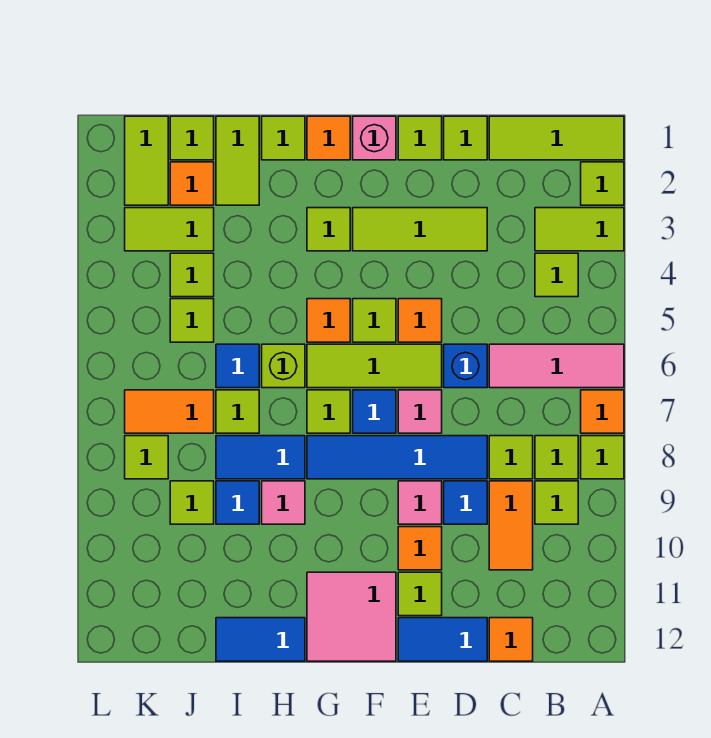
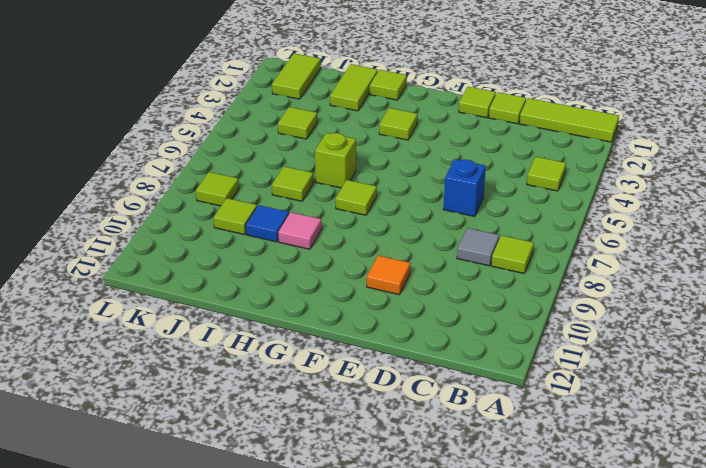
grey tile C8 level 1 -> lime tile C8 level 1
none -> lime tile A2 level 1
none -> lime tile A3:B3 level 1
none -> pink tile A6:C6 level 1
none -> orange tile A7 level 1

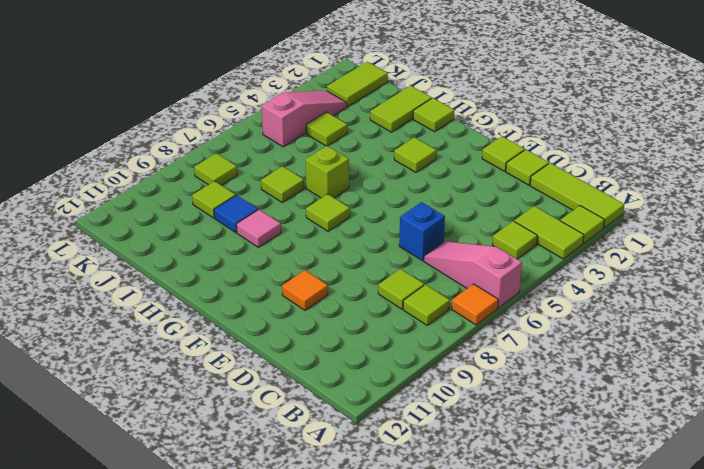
pink slope A6:C6 level 1 top A -> pink tile A6:C6 level 1
pink slope K3:K5 level 1 top 5 -> lime tile J3:K3 level 1
none -> lime tile A8 level 1
none -> lime tile B9 level 1
none -> orange tile C9:C10 level 1
none -> orange tile C12 level 1

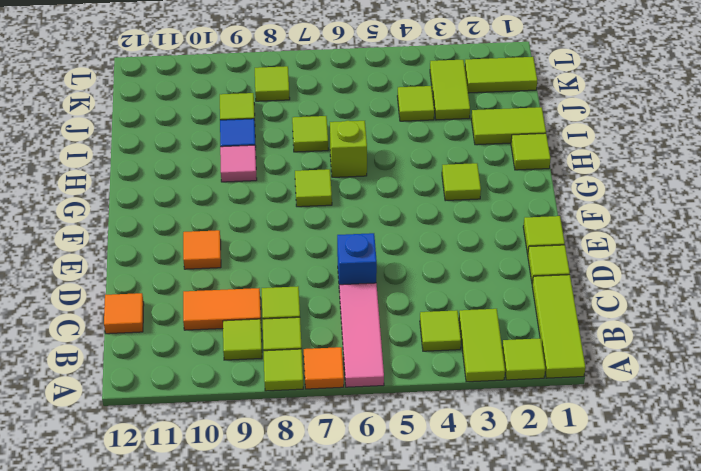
none -> lime tile D3:F3 level 1
none -> blue tile D8:G8 level 1
none -> blue tile D9 level 1
none -> blue tile D12:E12 level 1

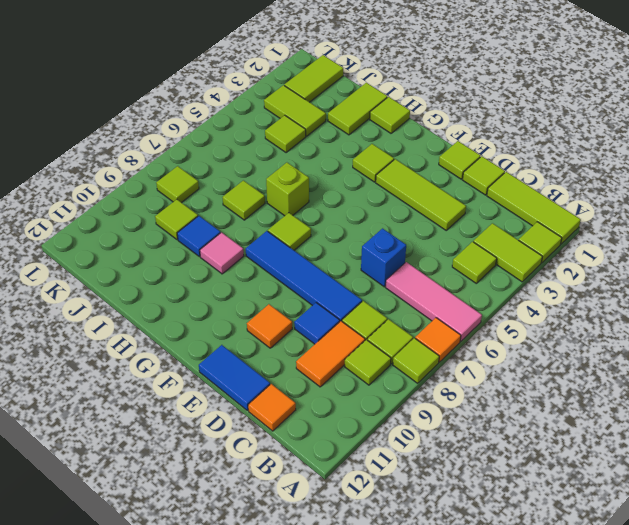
none -> orange tile E5 level 1
none -> lime tile E6:G6 level 1
none -> pink tile E7 level 1
none -> pink tile E9 level 1

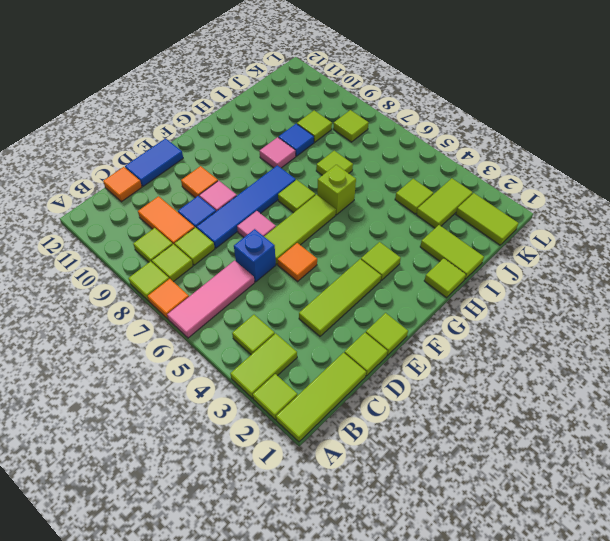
none -> lime tile E11 level 1
none -> pink brick F1 level 1
none -> lime tile F5 level 1
none -> blue tile F7 level 1

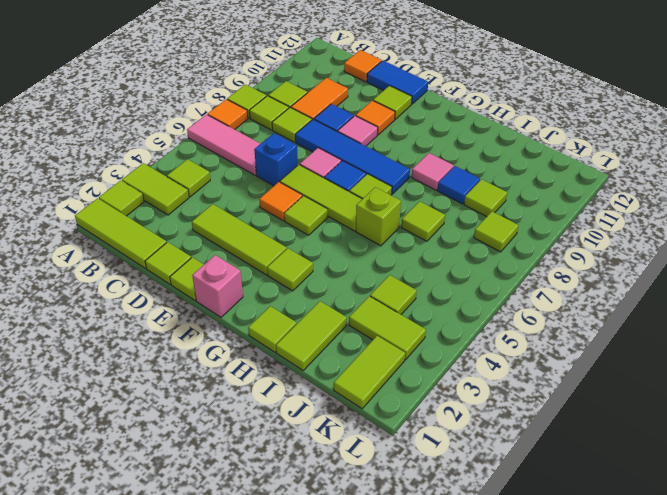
none -> pink tile F11:G12 level 1
none -> orange tile G1 level 1
none -> orange tile G5 level 1
none -> blue tile H8:I8 level 1

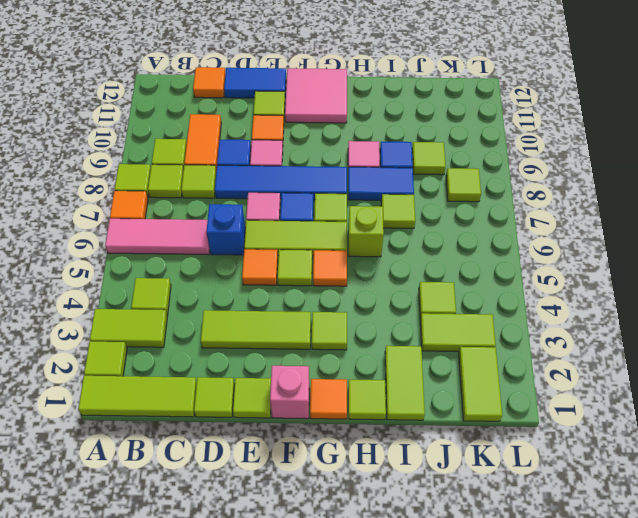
none -> blue tile H12:I12 level 1
none -> blue tile I6 level 1
none -> lime tile J1 level 1
none -> orange tile J2 level 1

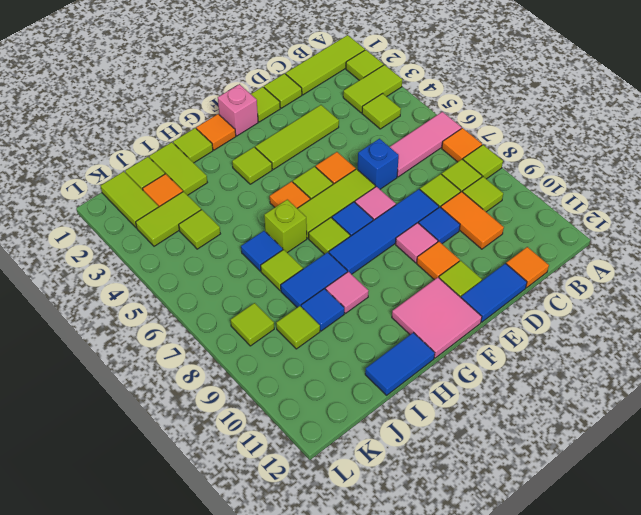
none -> lime tile J5 level 1
none -> orange tile J7:K7 level 1

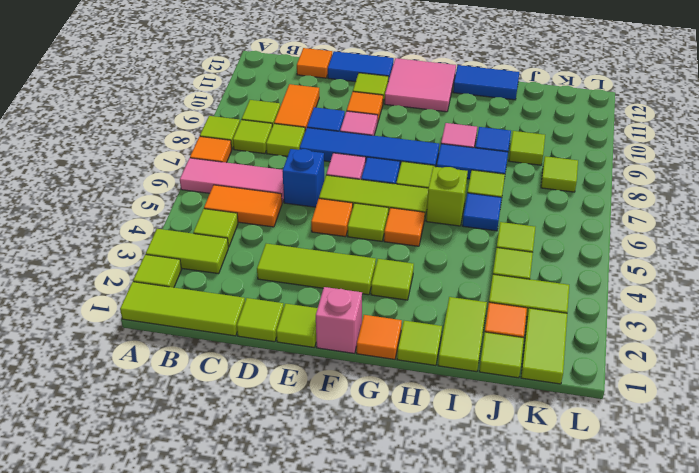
orange tile B5:C5 level 1 -> orange tile J7:K7 level 1

